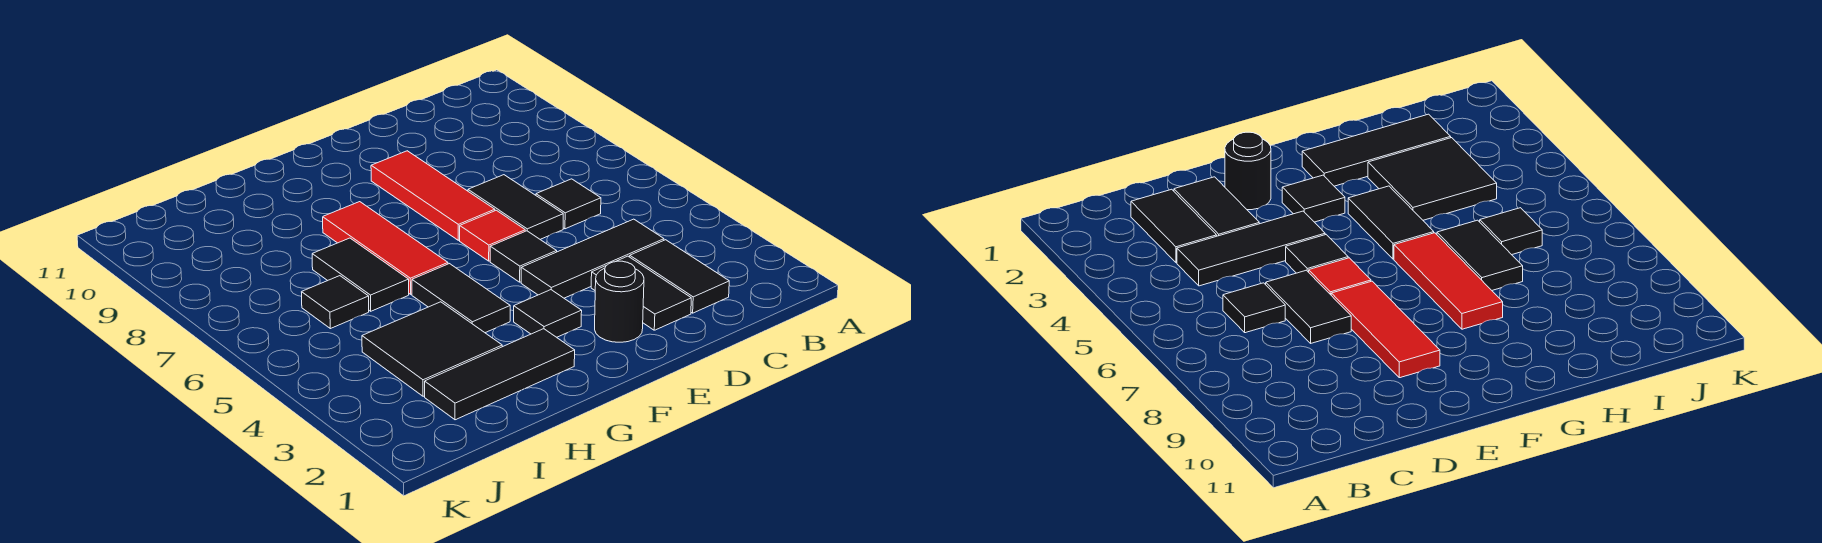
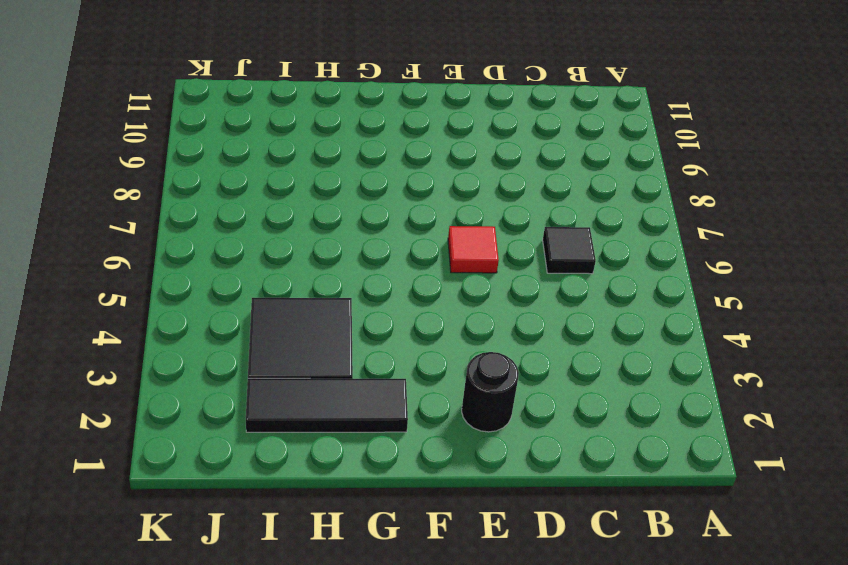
none -> black tile C2:C3 level 1
none -> black tile C4:E4 level 1
none -> black tile D2:D3 level 1

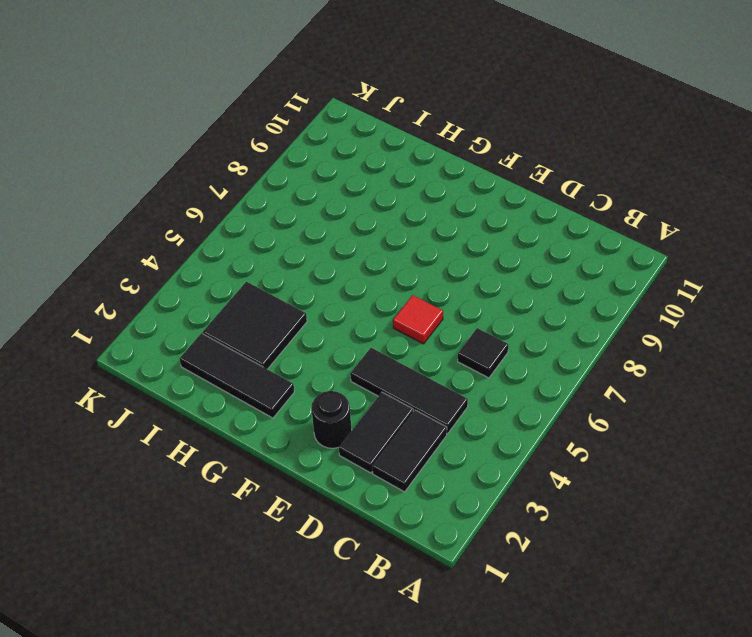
none -> black tile D6:D7 level 1
none -> black tile E5 level 1
none -> red tile E7:E9 level 1

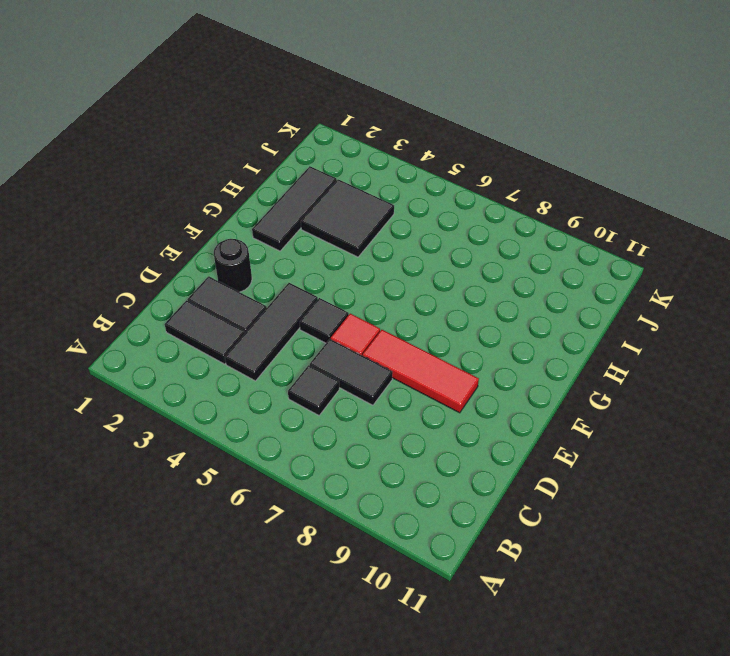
none -> black tile F3 level 1
none -> black tile G4:G5 level 1
none -> red tile G6:G8 level 1

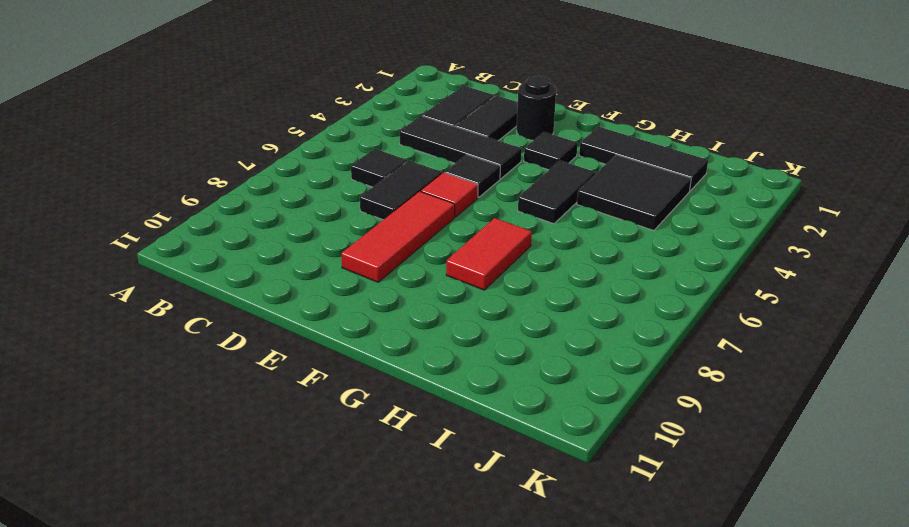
red tile G7:G8 level 1 -> red tile G6:G8 level 1
none -> black tile H6:H7 level 1
none -> black tile I6 level 1

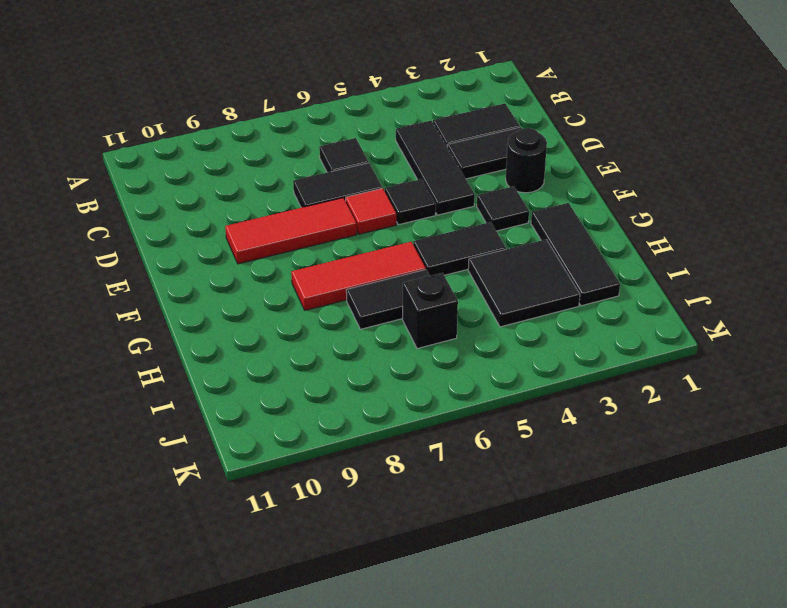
black brick I6 level 1 -> black tile I6 level 1

